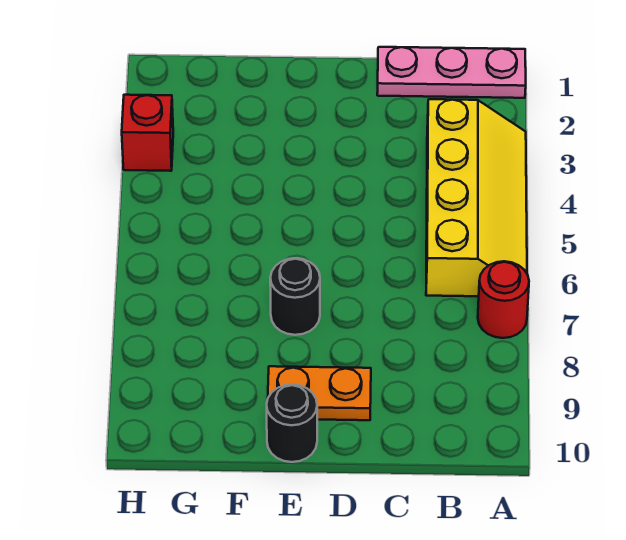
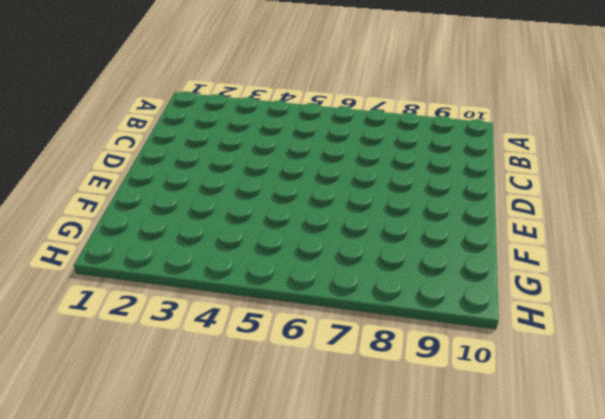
none -> pink plate A1:C1 level 1
none -> yellow slope A3:B6 level 1 top B

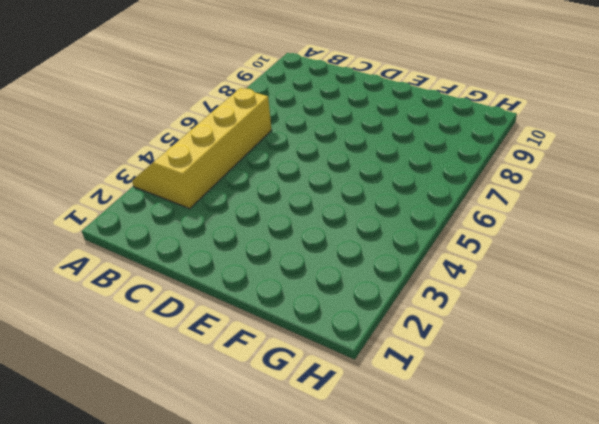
none -> pink plate A1:C1 level 1
none -> red round brick A7 level 1

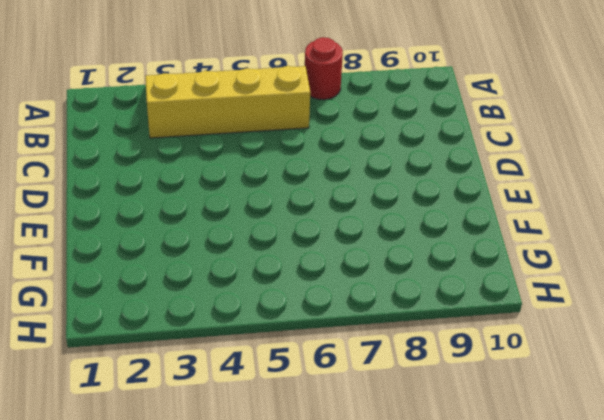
none -> pink plate A1:C1 level 1
none -> orange plate D9:E9 level 1

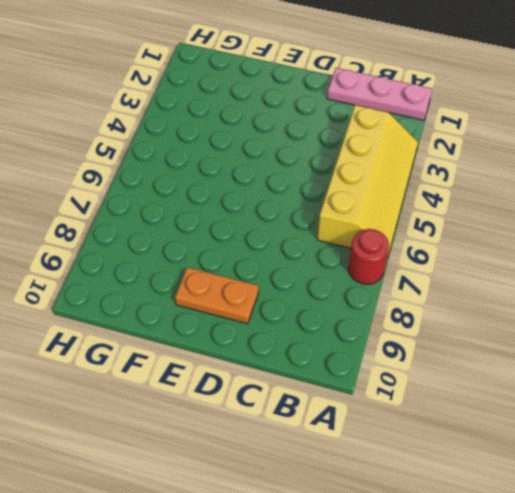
none -> black round brick E7 level 1
none -> black round brick E10 level 1

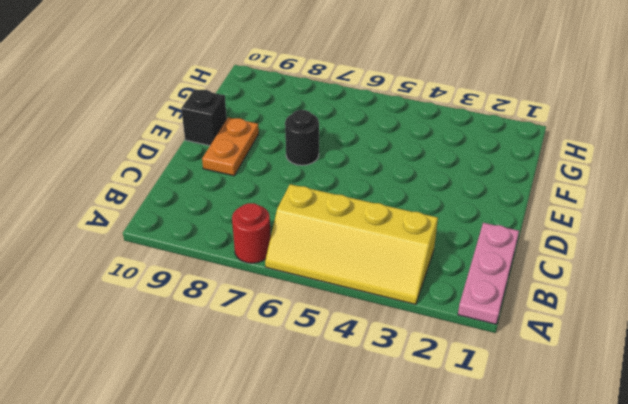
black brick E10 level 1 -> black round brick E10 level 1
none -> red brick H3 level 1

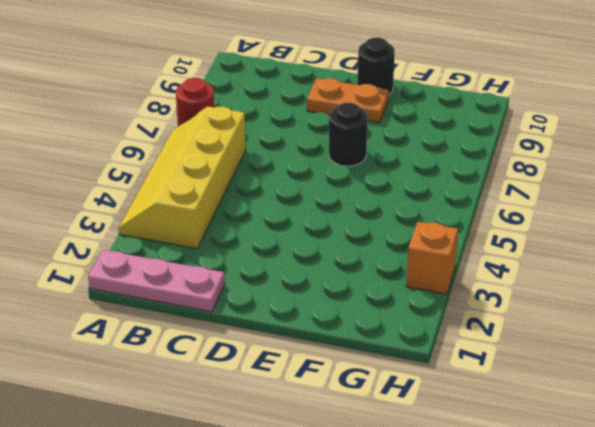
orange brick H3 level 1 -> red brick H3 level 1

